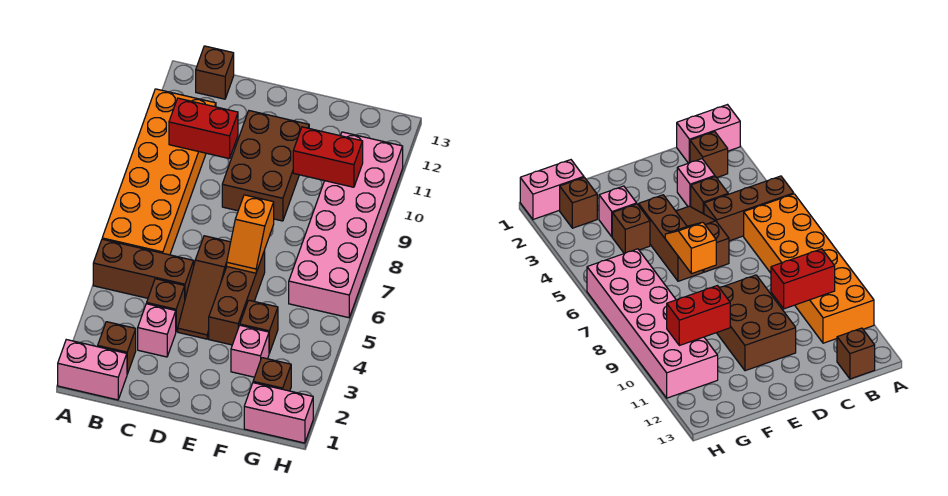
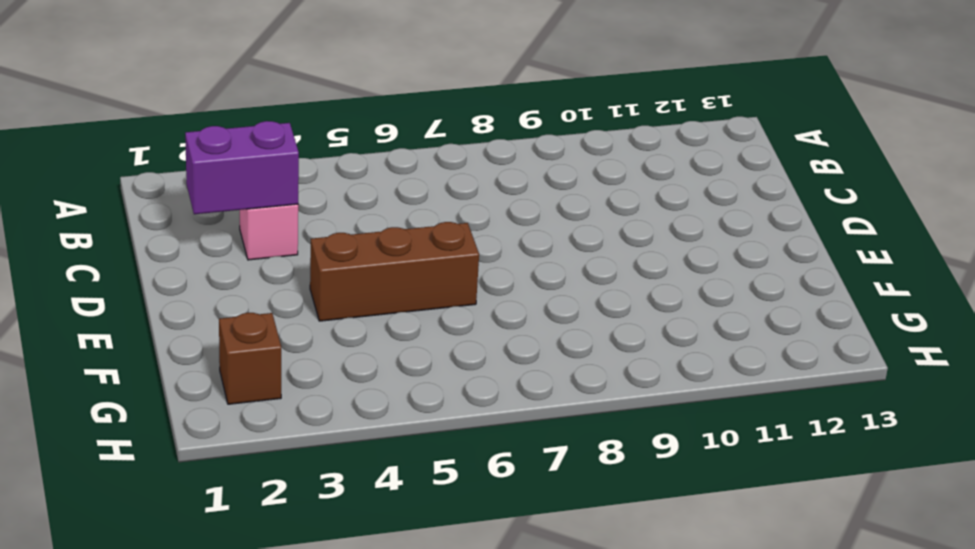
purple brick C2:C3 level 2 -> none
none -> pink brick A1:B1 level 1
none -> brown brick A5:C5 level 1
none -> orange brick A6:B11 level 1

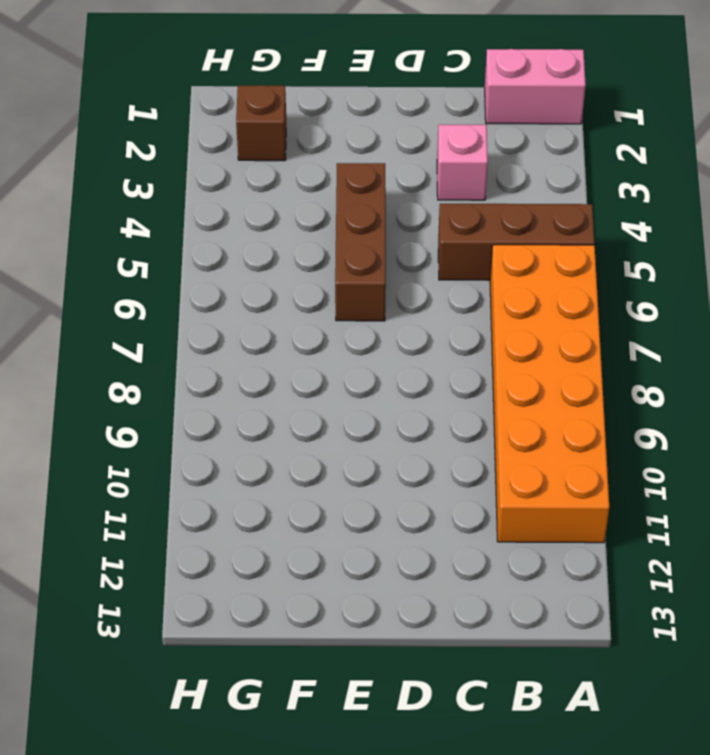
none -> brown brick B2 level 1
none -> brown brick B13 level 1
none -> brown brick C4 level 1

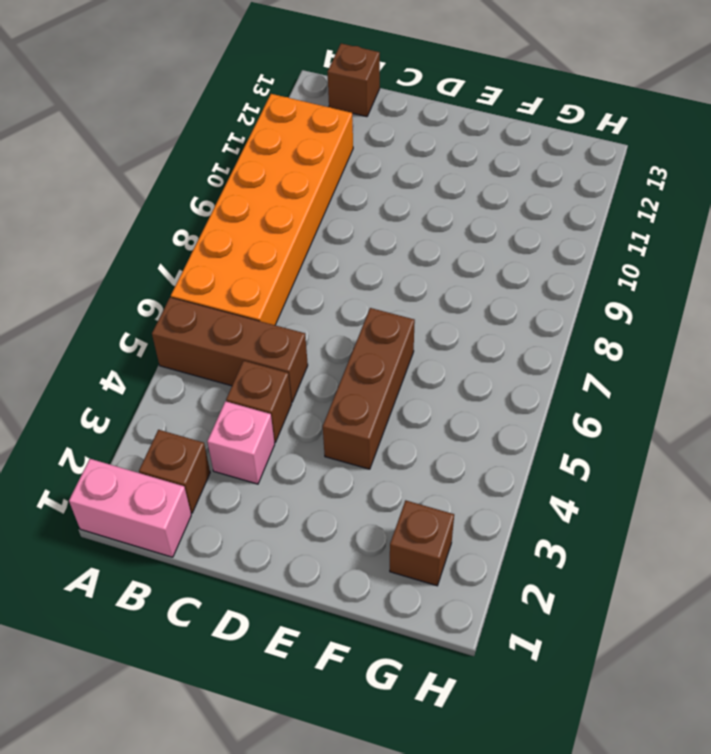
none -> brown slope D4:D6 level 1 top 6
none -> brown brick D9:E11 level 1
none -> pink brick F3 level 1

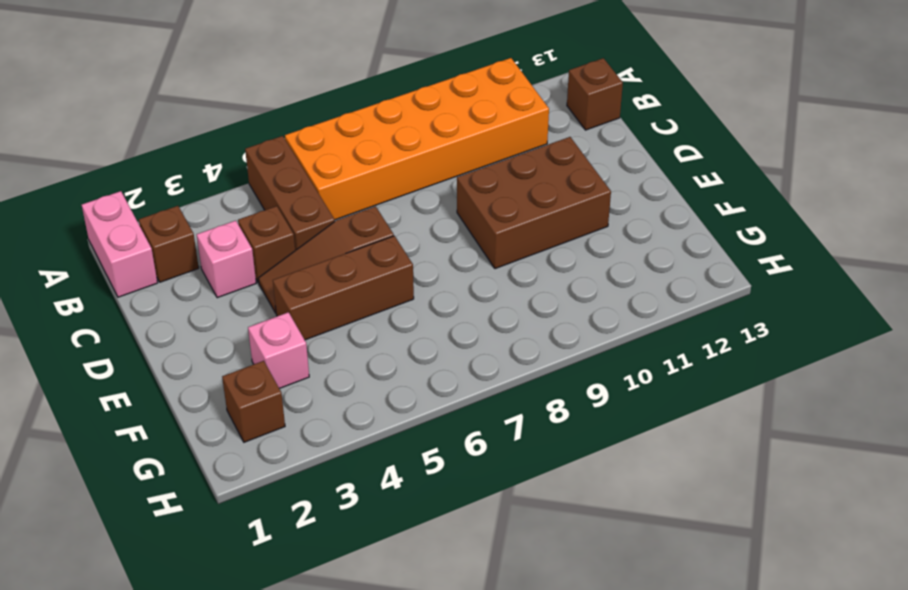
none -> brown brick F4 level 1
none -> pink brick G1:H1 level 1
none -> pink brick G6:H11 level 1

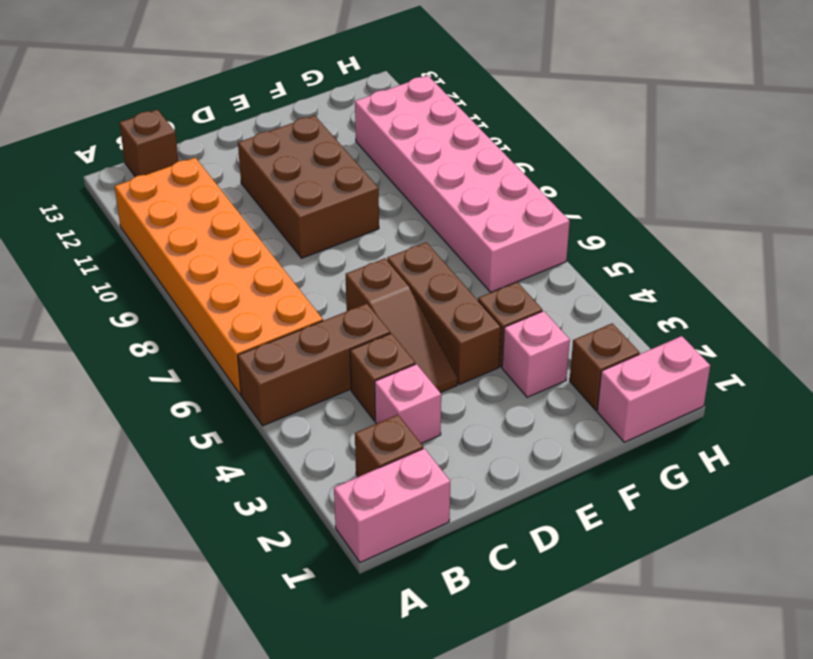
none -> red brick B10:C10 level 2
none -> orange slope E6:E7 level 2 top 7
none -> red brick F10:G10 level 2

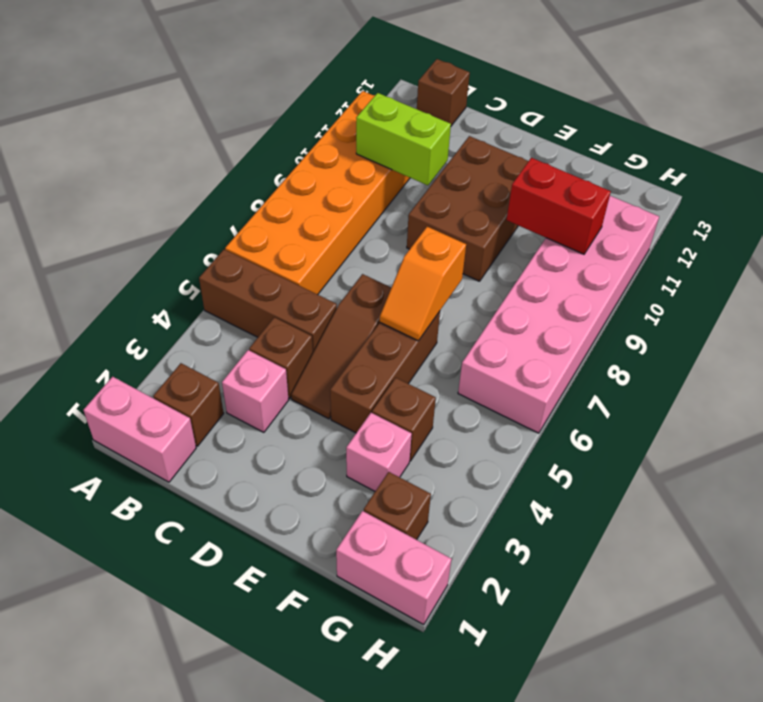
lime brick B10:C10 level 2 -> red brick B10:C10 level 2

